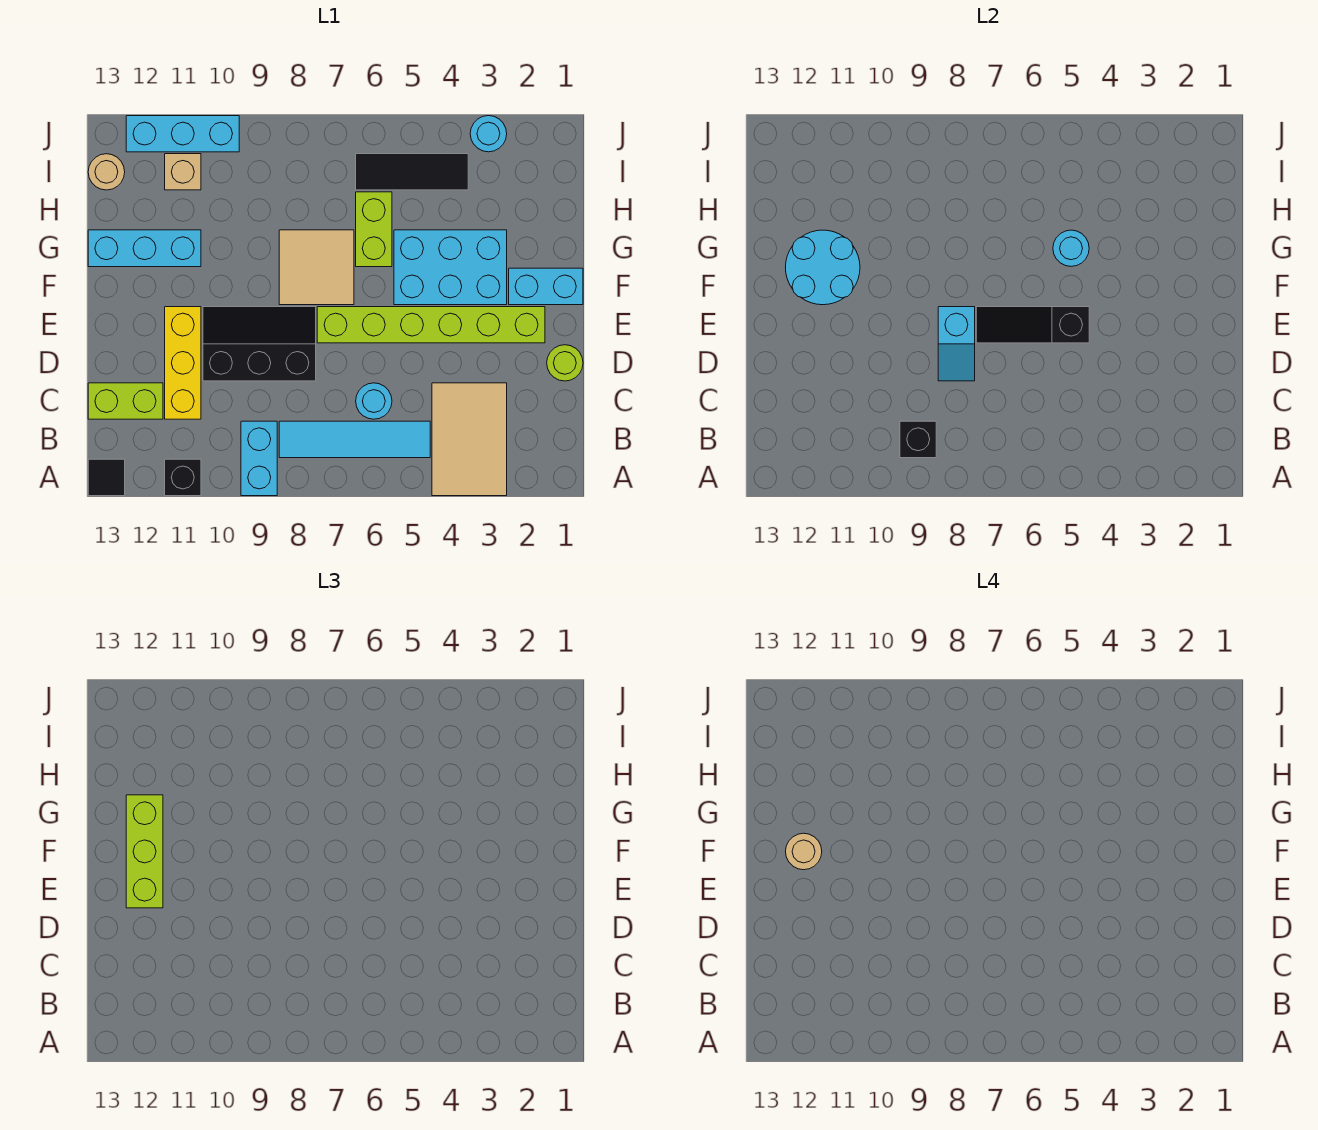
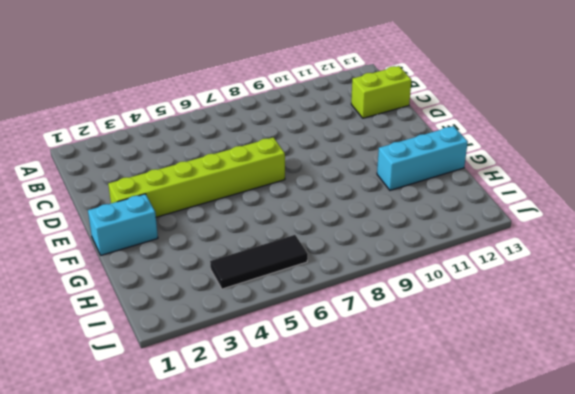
none -> tan tile A3:C4 level 1
none -> cyan brick A9:B9 level 1
none -> black brick A11 level 1

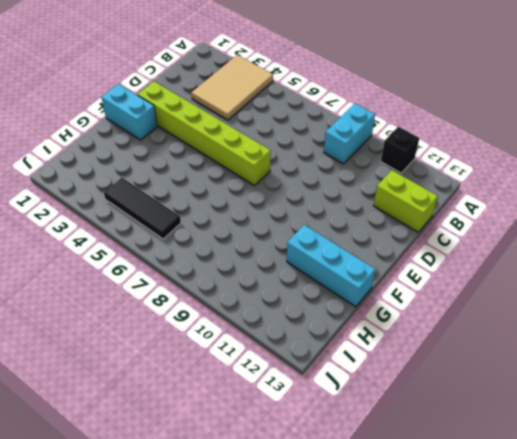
none -> black tile A13 level 1
none -> cyan tile B5:B8 level 1
none -> cyan round brick C6 level 1

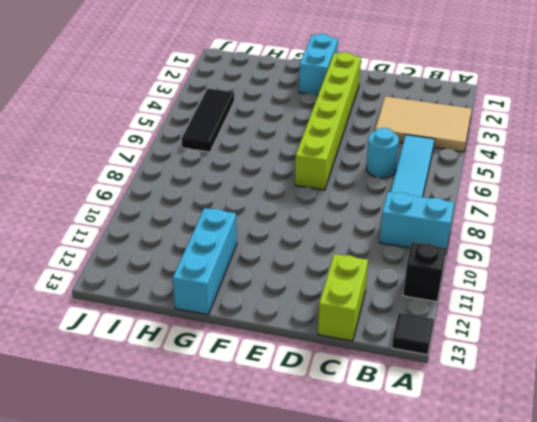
none -> yellow brick C11:E11 level 1
none -> lime round brick D1 level 1
none -> black slope D8:E10 level 1 top D

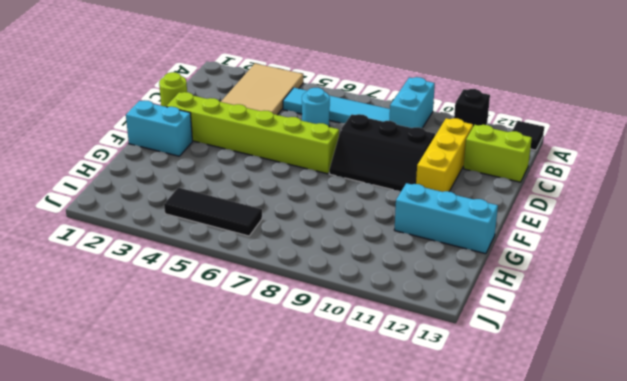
none -> cyan brick F3:G5 level 1
none -> tan tile F7:G8 level 1
none -> lime brick G6:H6 level 1

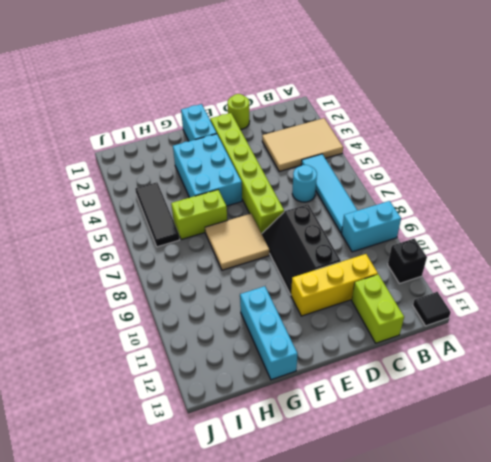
none -> tan brick I11 level 1
none -> tan round brick I13 level 1
none -> cyan round brick J3 level 1

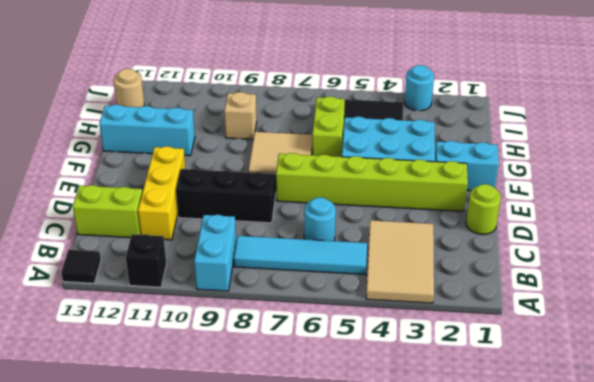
tan brick H9 level 1 -> tan brick I11 level 1
none -> cyan brick J10:J12 level 1
none -> black brick B9 level 2
none -> cyan slope D8:E8 level 2 top E

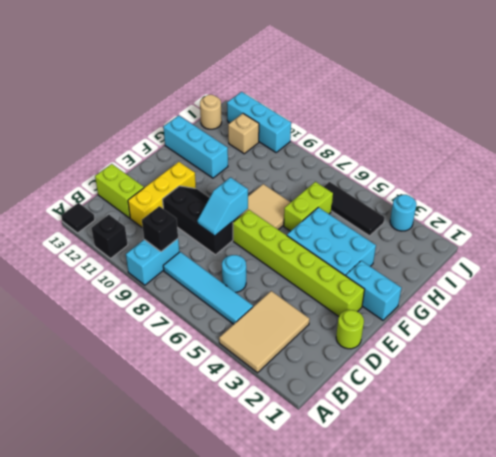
none -> black slope E5:E7 level 2 top 5
none -> cyan round brick F11:G12 level 2
none -> cyan round brick G5 level 2

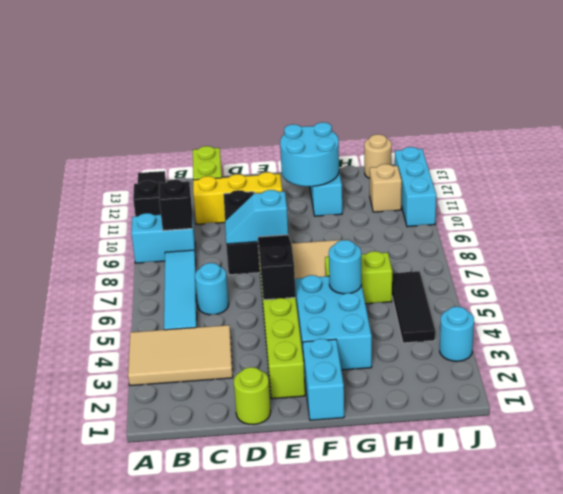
none -> lime brick E12:G12 level 3
none -> tan round brick F12 level 4

